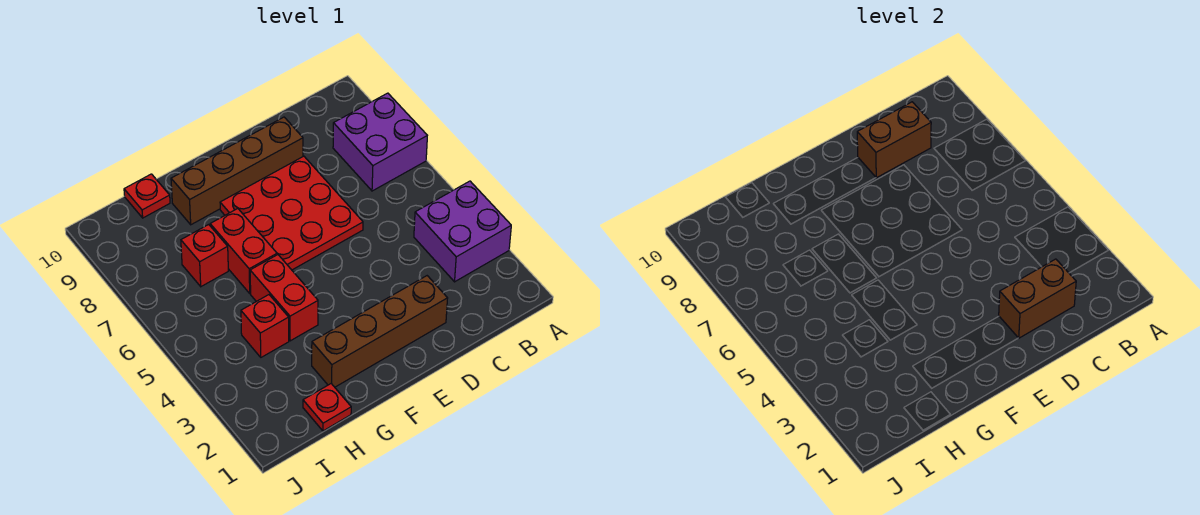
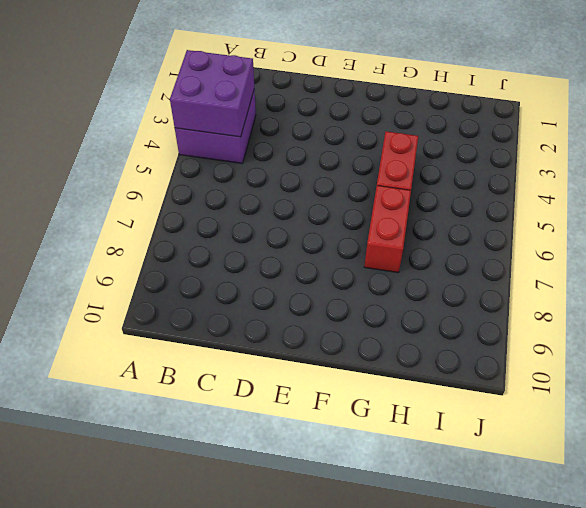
purple brick A3:B4 level 2 -> purple brick A7:B8 level 1
none -> brown brick D2:G2 level 1
none -> red plate D6:F8 level 1
none -> brown brick D9:G9 level 1

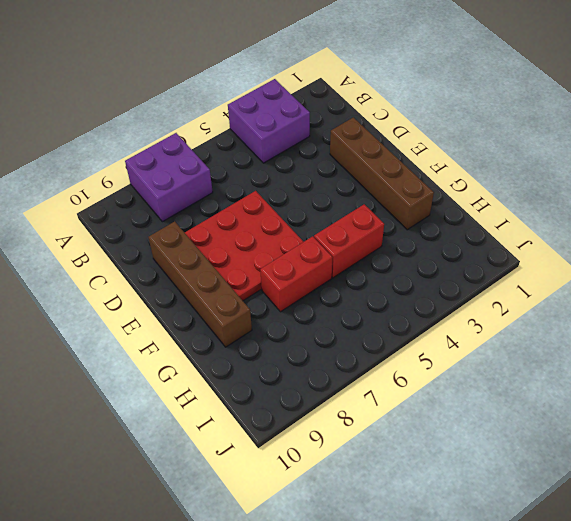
none -> red plate H1 level 1
none -> red brick H4 level 1
none -> red brick H7 level 1

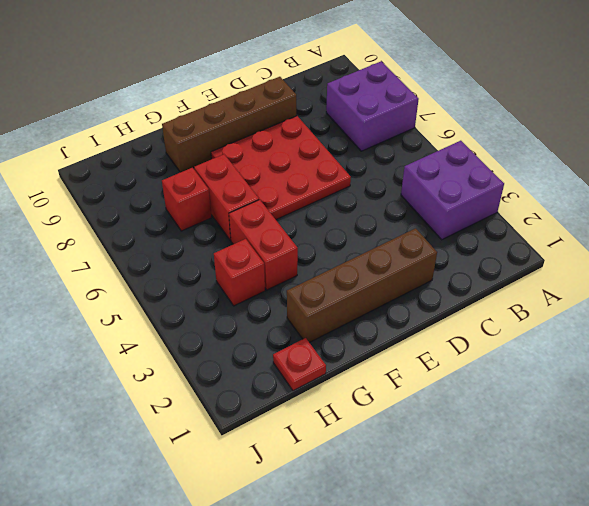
none -> red plate H10 level 1
none -> brown brick C2:D2 level 2
none -> brown brick C9:D9 level 2

